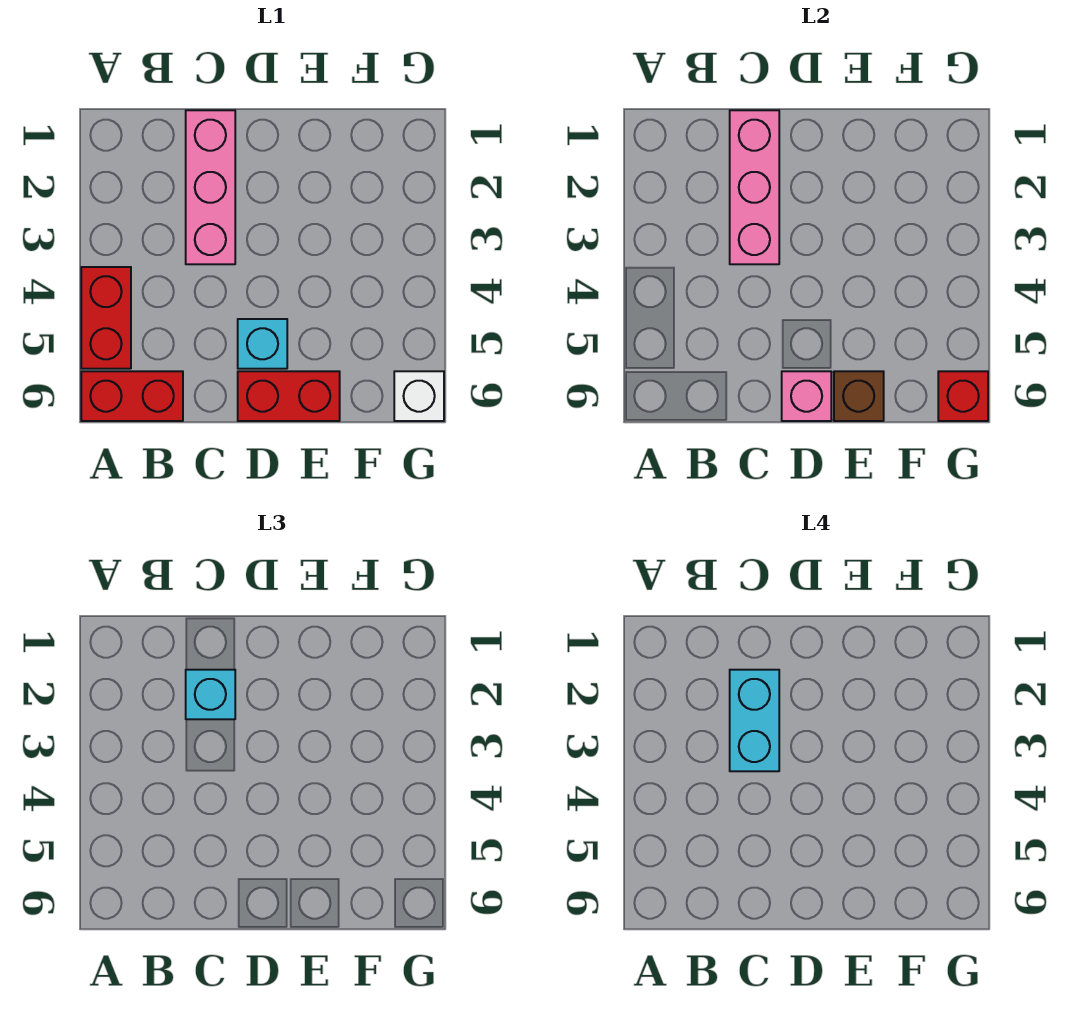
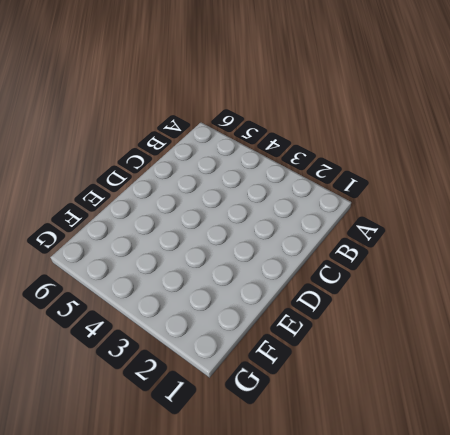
none -> red brick A4:A5 level 1
none -> red brick A6:B6 level 1
none -> pink brick C1:C3 level 1

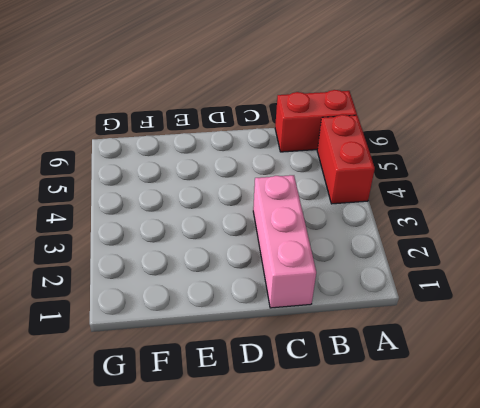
none -> cyan brick D5 level 1
none -> red brick D6:E6 level 1
none -> white brick G6 level 1

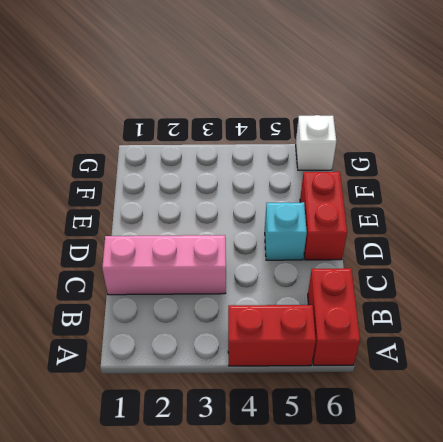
none -> pink brick C1:C3 level 2
none -> pink brick D6 level 2
none -> brown brick E6 level 2

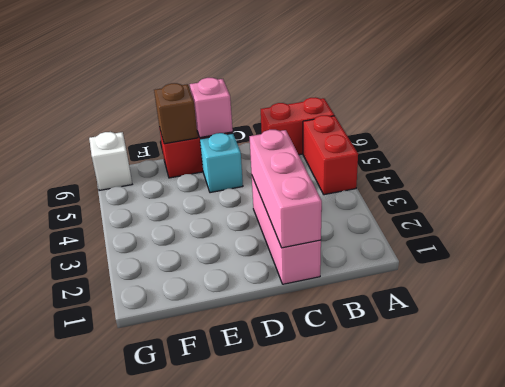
none -> red brick G6 level 2
none -> cyan brick C2 level 3
none -> cyan brick C2:C3 level 4

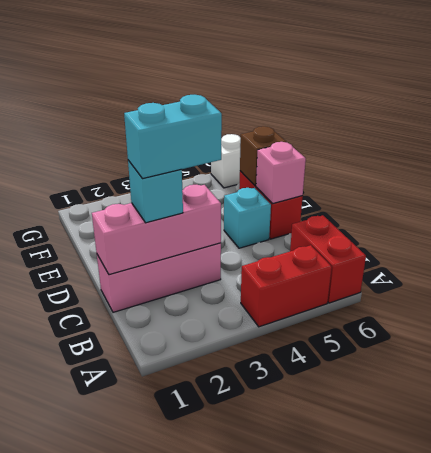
none -> red brick G6 level 2

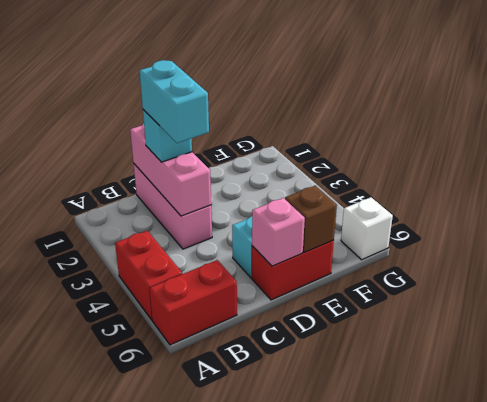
none -> red brick G6 level 2

